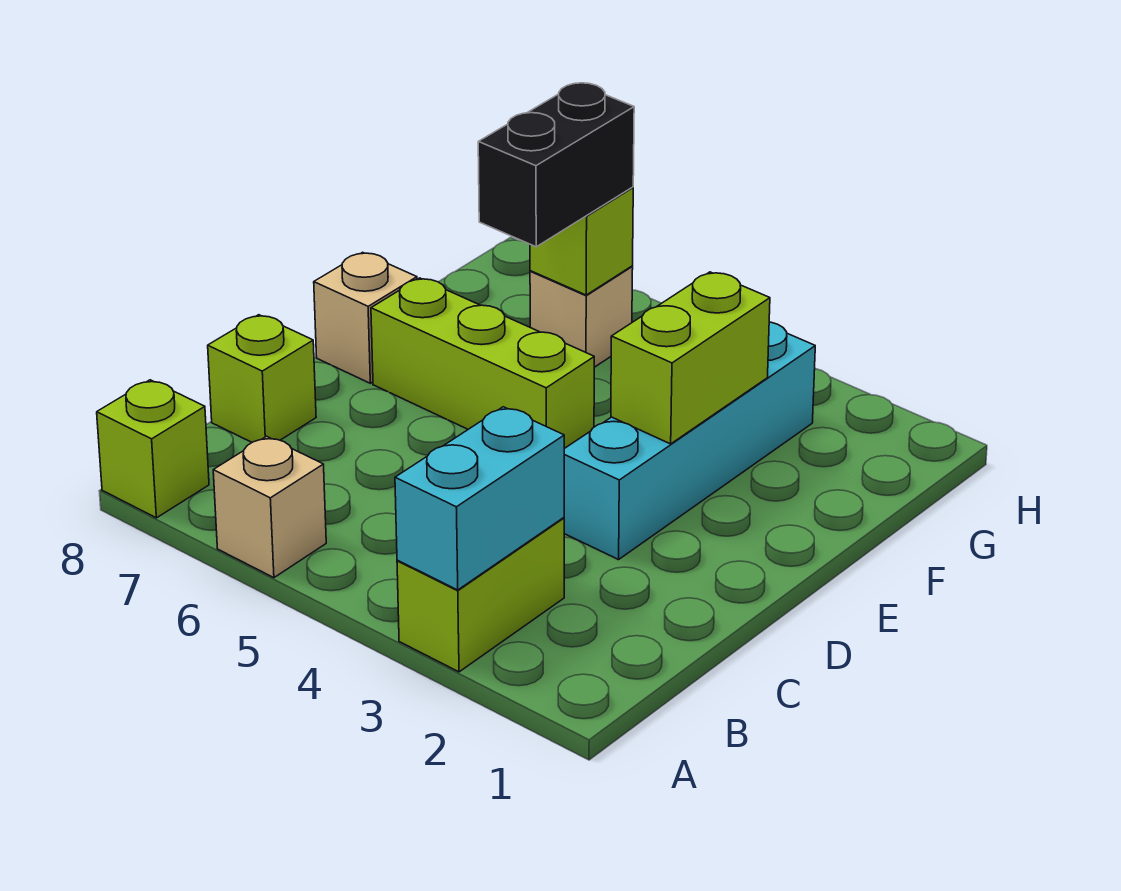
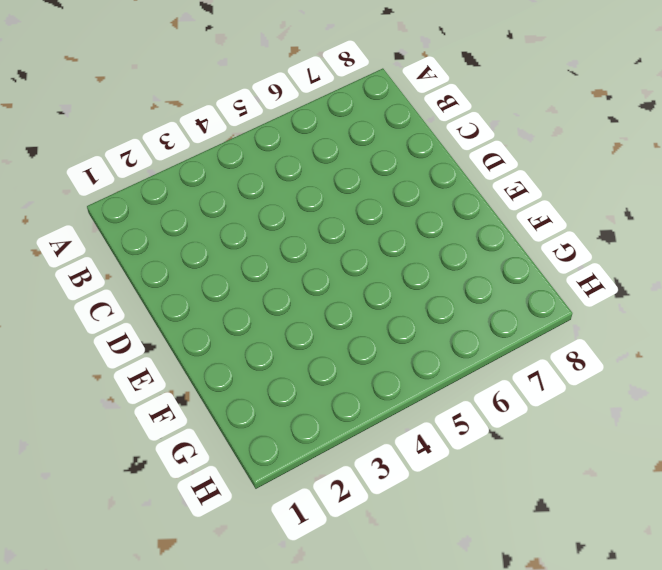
none -> lime brick A3:B3 level 1
none -> tan brick A6 level 1
none -> lime brick A8 level 1

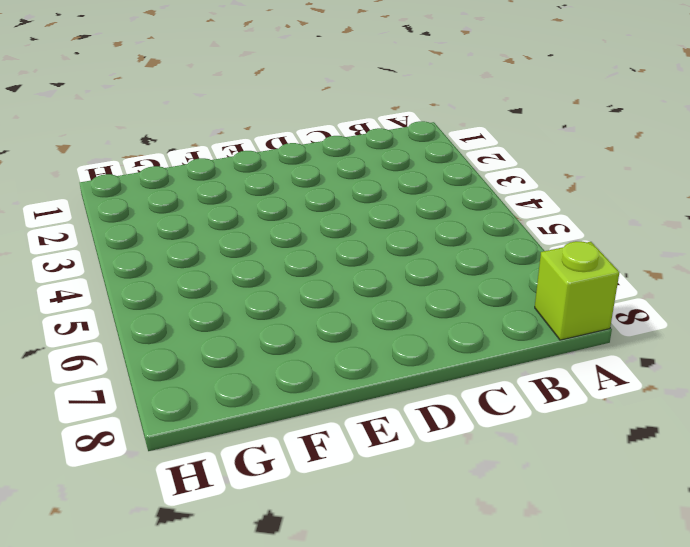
none -> lime brick A3:B3 level 1
none -> tan brick A6 level 1
none -> lime brick C8 level 1

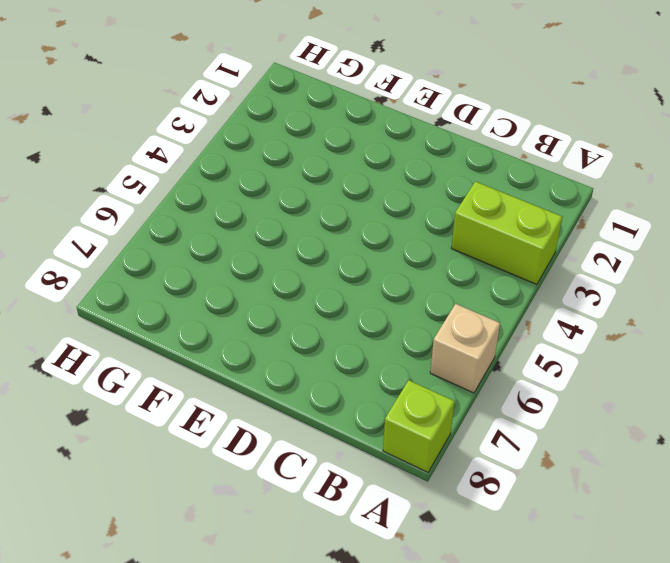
none -> lime brick C8 level 1
none -> cyan brick D3:G3 level 1
none -> lime brick E5:E7 level 1

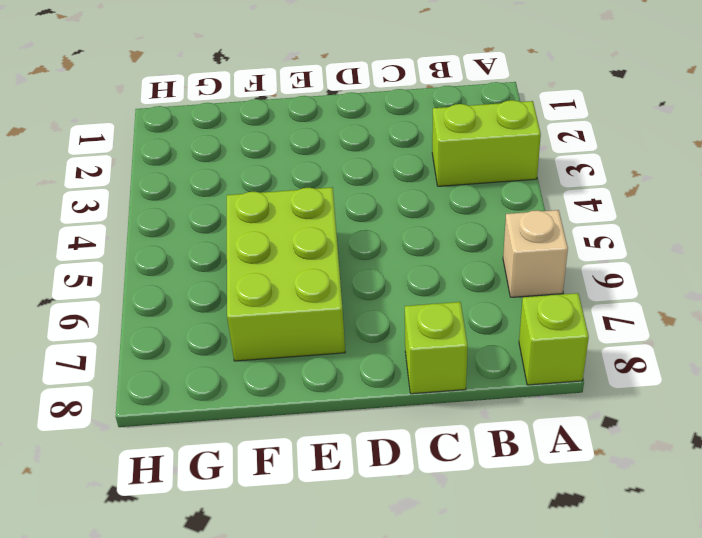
lime brick E5:F7 level 1 -> lime brick E5:E7 level 1
none -> cyan brick D3:G3 level 1
none -> tan brick E8 level 1
none -> tan brick G6 level 1

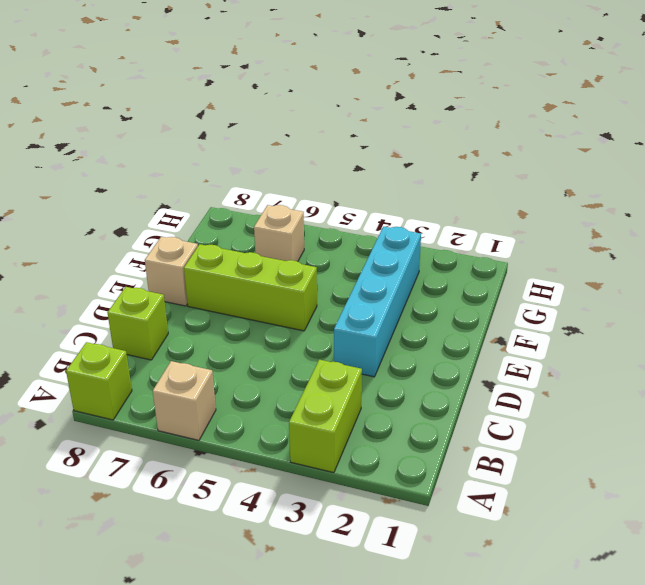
none -> cyan brick A3:B3 level 2
none -> lime brick E3:F3 level 2
none -> lime brick G6 level 2

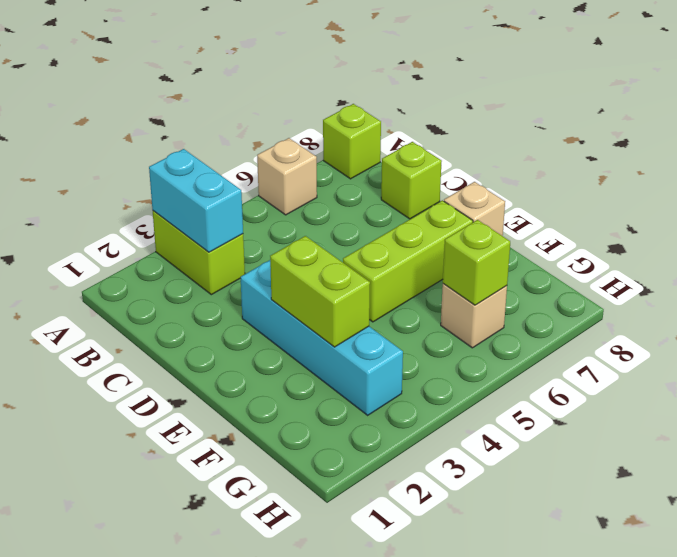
none -> black brick F6:G6 level 3

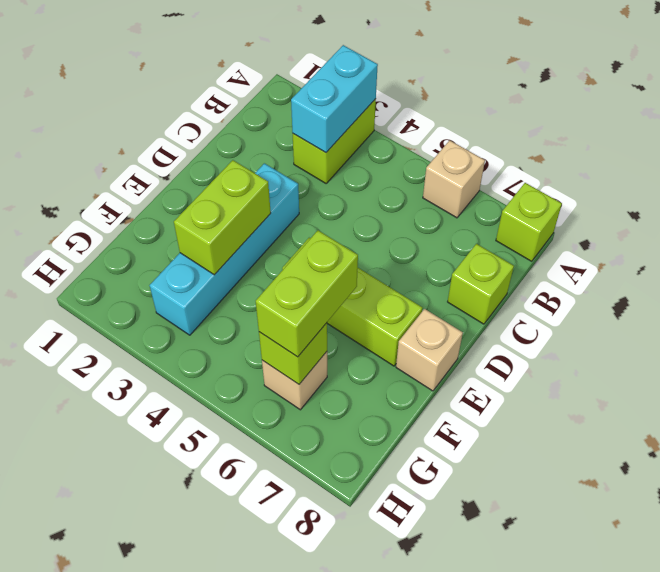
lime brick F6:G6 level 3 -> black brick F6:G6 level 3

